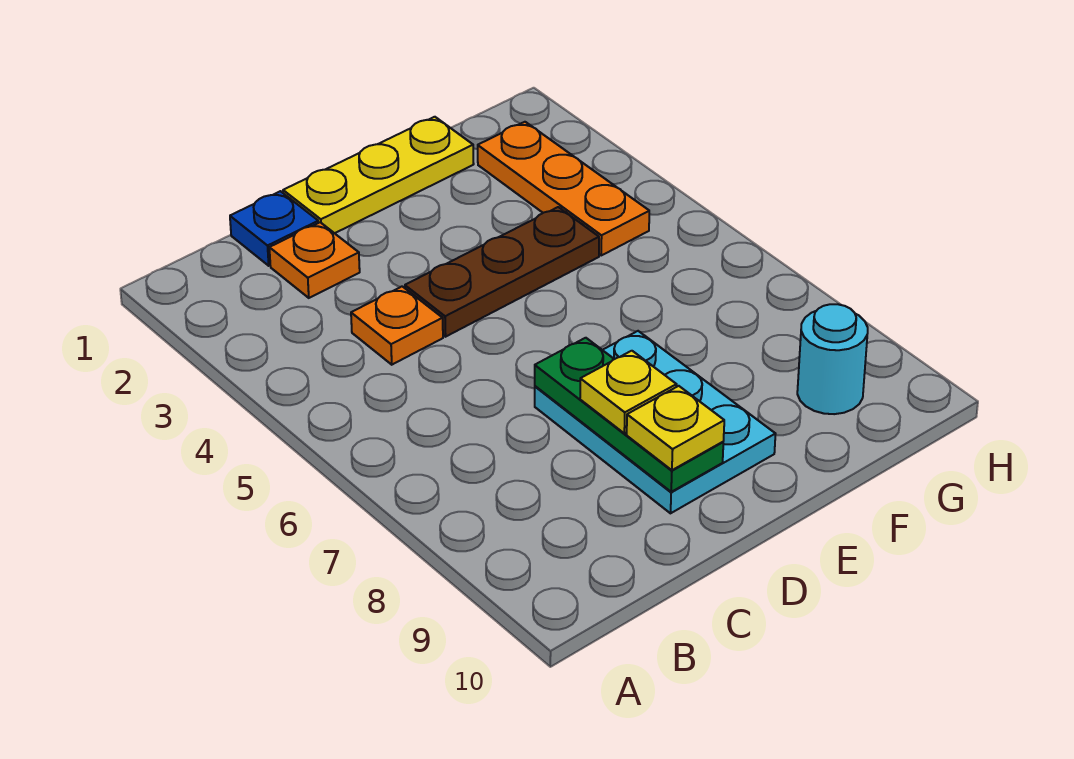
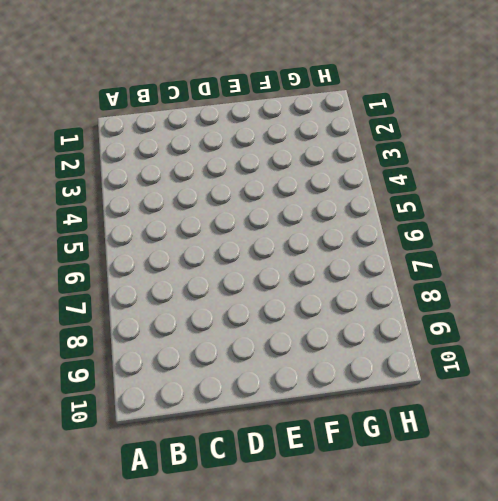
none -> blue plate C1 level 1
none -> orange plate C2 level 1

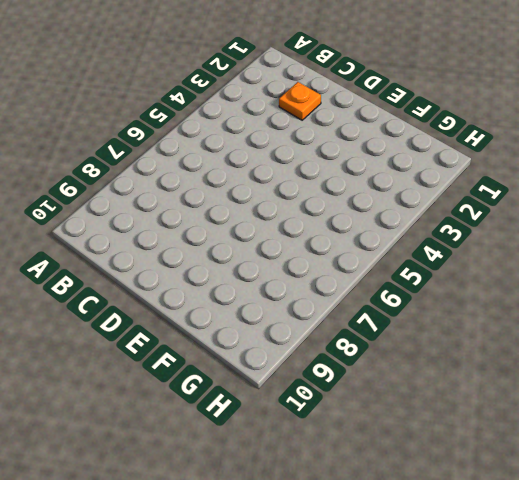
none -> blue plate C1 level 1
none -> orange plate C4 level 1

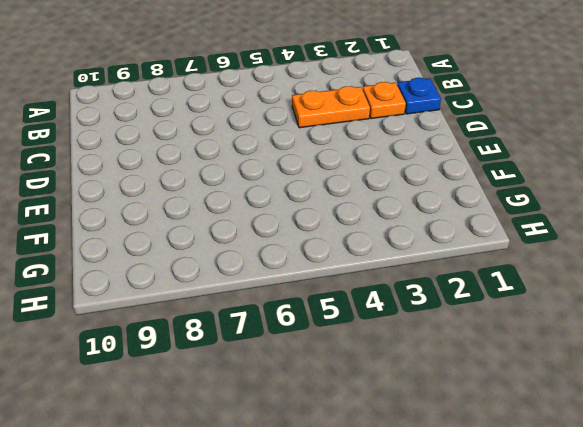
orange plate C3:C4 level 1 -> orange plate C4 level 1
none -> yellow plate D1:F1 level 1
none -> brown plate D4:F4 level 1

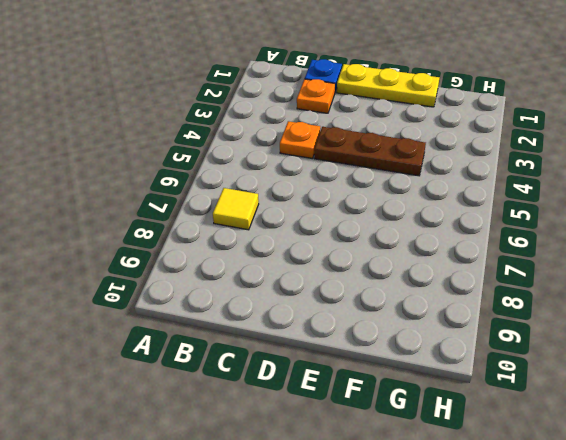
yellow tile B7 level 1 -> none
none -> cyan plate D7:E9 level 1
none -> orange plate G2:G4 level 1

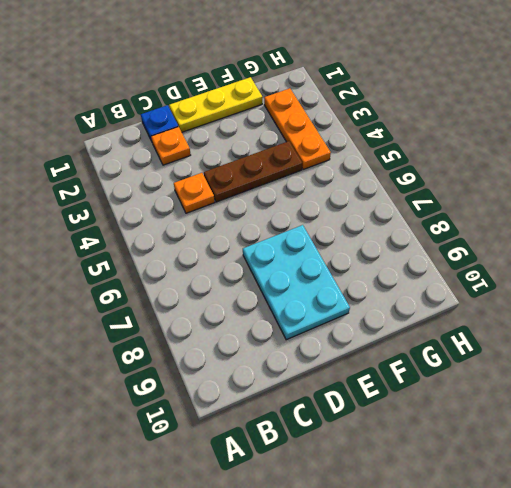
none -> cyan round brick G9 level 1
none -> green plate D7:D9 level 2

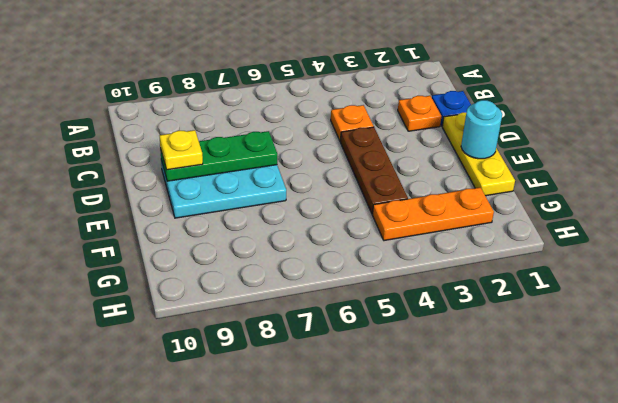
cyan round brick E1 level 2 -> cyan round brick G9 level 1
none -> yellow plate D8 level 3

